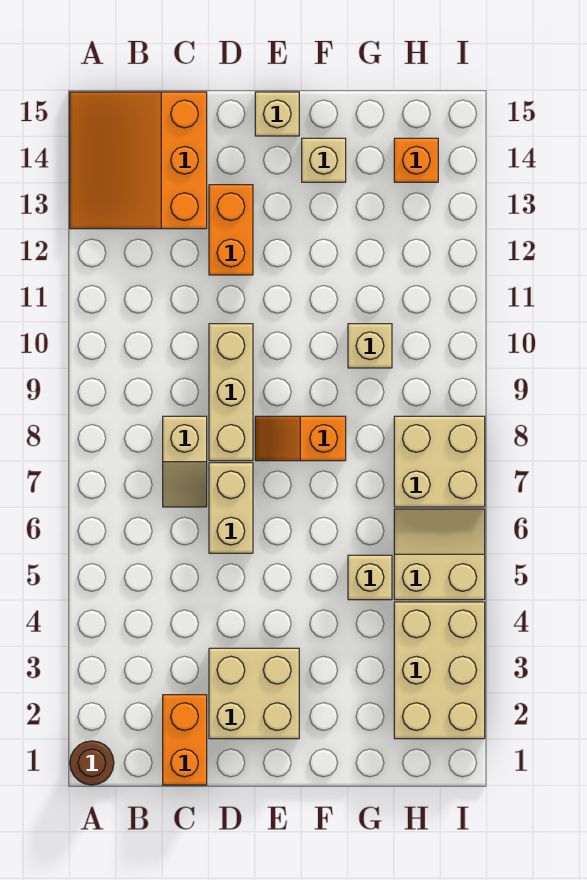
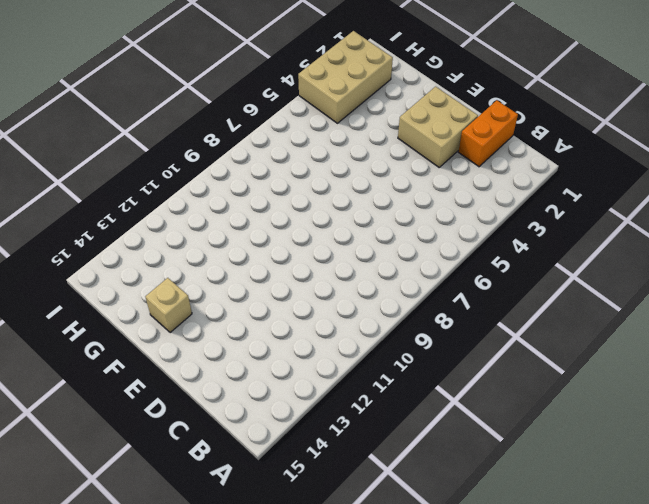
none -> brown round brick A1 level 1
none -> orange slope A13:C15 level 1 top C
none -> tan slope C7:C8 level 1 top 8

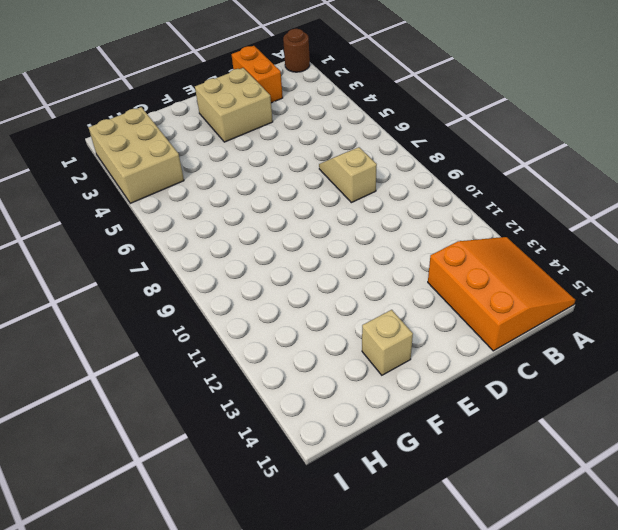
none -> tan brick D6:D7 level 1
none -> tan brick D8:D10 level 1
none -> orange brick D12:D13 level 1

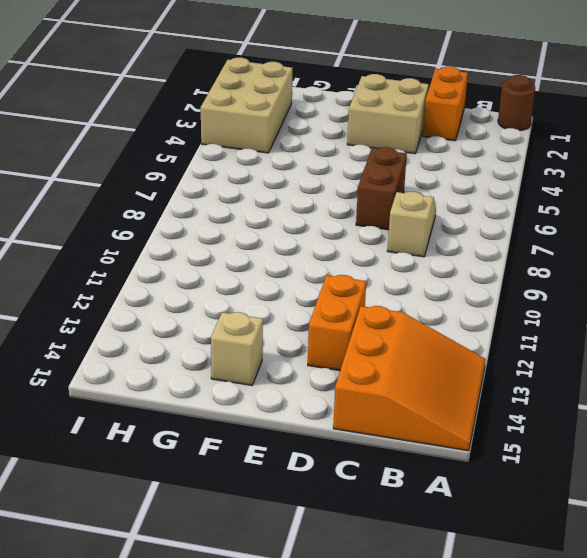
brown brick D6:D7 level 1 -> tan brick D6:D7 level 1
none -> tan brick D8:D10 level 1
none -> orange slope E8:F8 level 1 top F
none -> tan brick E15 level 1

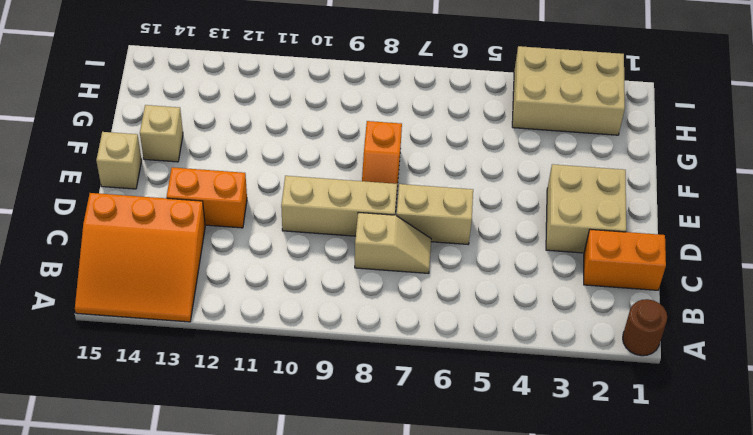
none -> tan brick G5 level 1
none -> tan brick G10 level 1
none -> tan slope H5:I6 level 1 top 5

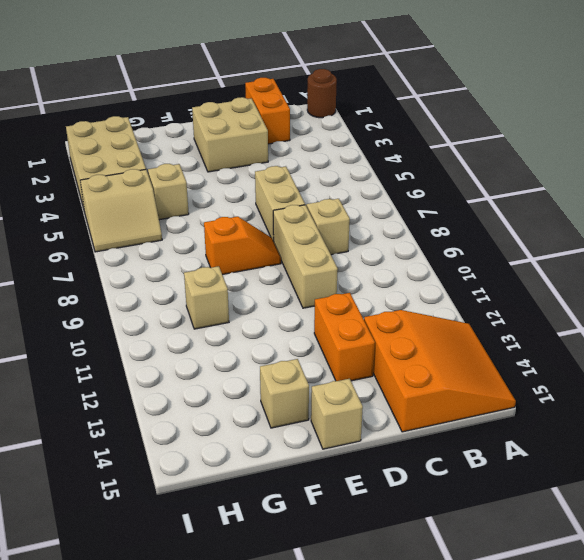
none -> tan brick H7:I8 level 1
none -> orange brick H14 level 1

